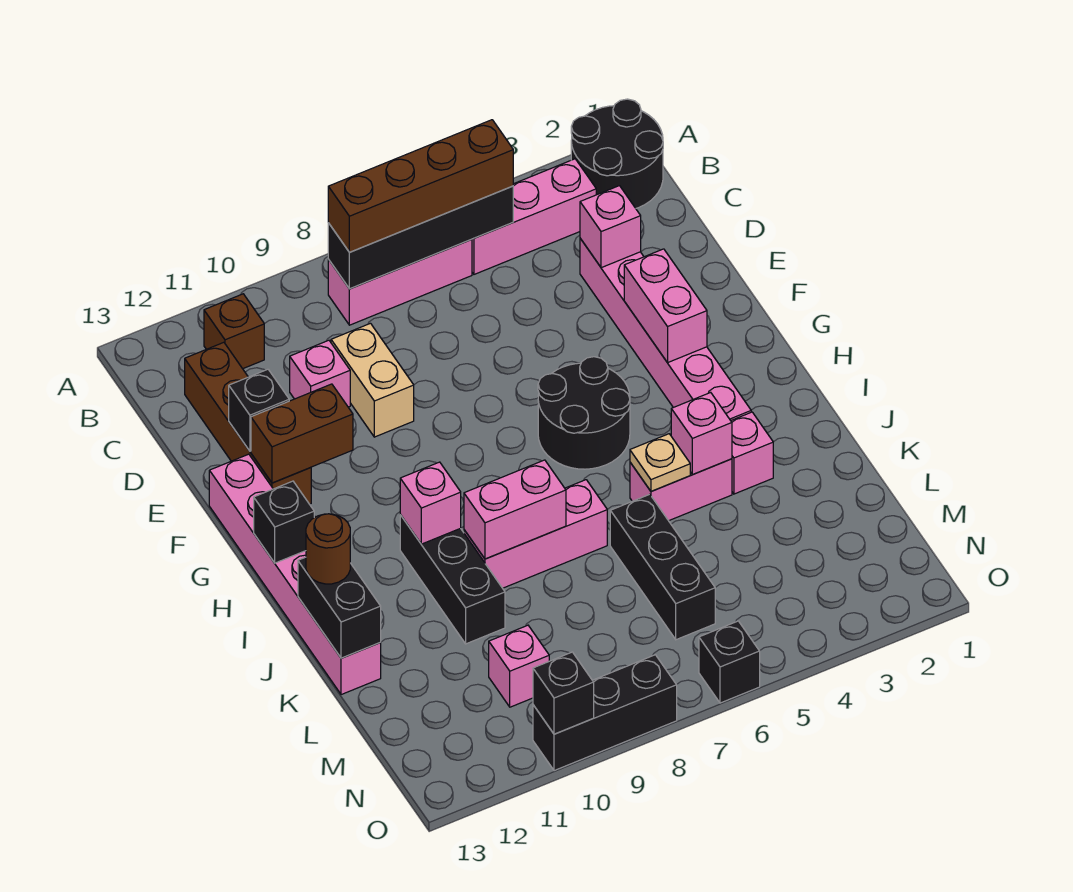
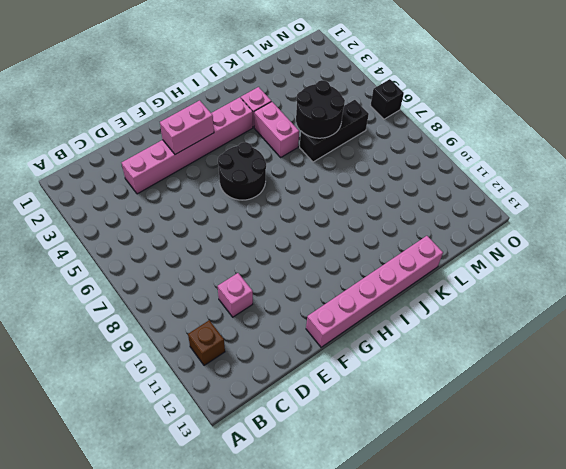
black round brick K5:L6 level 2 -> black round brick A1:B2 level 1
none -> pink brick B3:B5 level 1
none -> pink brick B6:B8 level 1
none -> brown brick C12:F12 level 1
none -> tan brick D9:E9 level 1

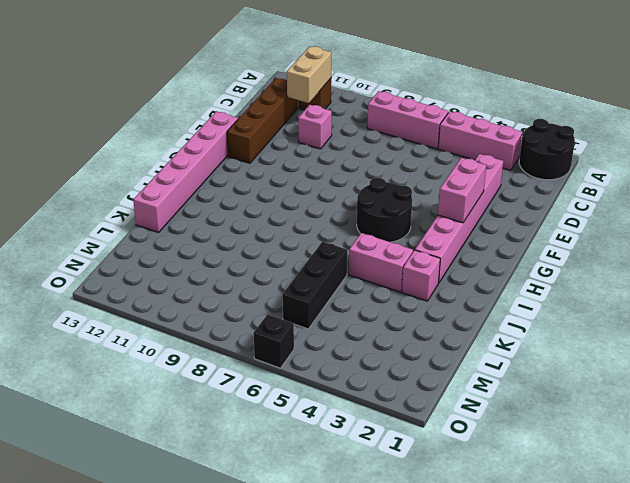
tan brick B11:C11 level 2 -> tan brick D9:E9 level 1
none -> black brick I10:K10 level 1
none -> pink brick J7:J9 level 1
none -> pink brick M10 level 1
none -> black brick O8:O10 level 1

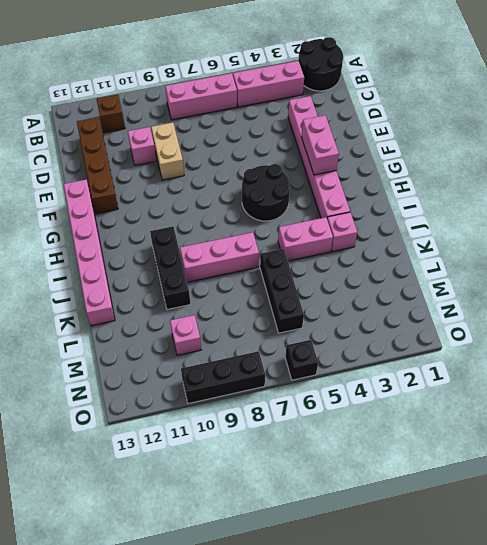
none -> black brick B5:B8 level 2
none -> pink brick D3 level 2
none -> black brick E12 level 2
none -> brown brick F11:F12 level 2

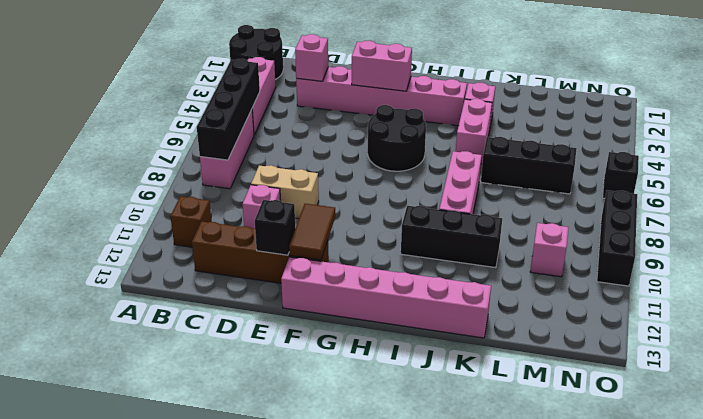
brown tile F11:F12 level 2 -> brown brick F11:F12 level 2
none -> black brick H13 level 2
none -> pink brick I10 level 2
none -> pink brick J4 level 2
none -> tan plate J5 level 2

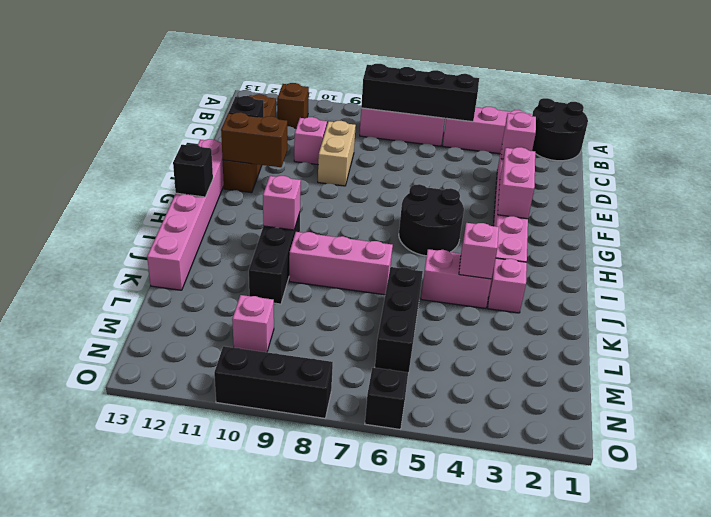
none -> tan plate J5 level 2
none -> pink brick J8:J9 level 2
none -> black brick J13:K13 level 2
none -> black brick O10 level 2

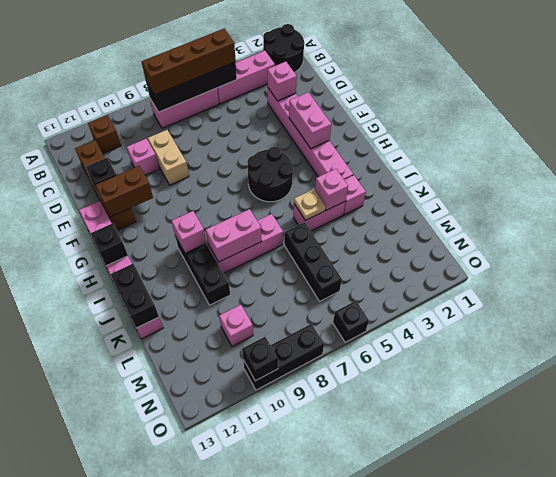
none -> brown round brick J13 level 3

